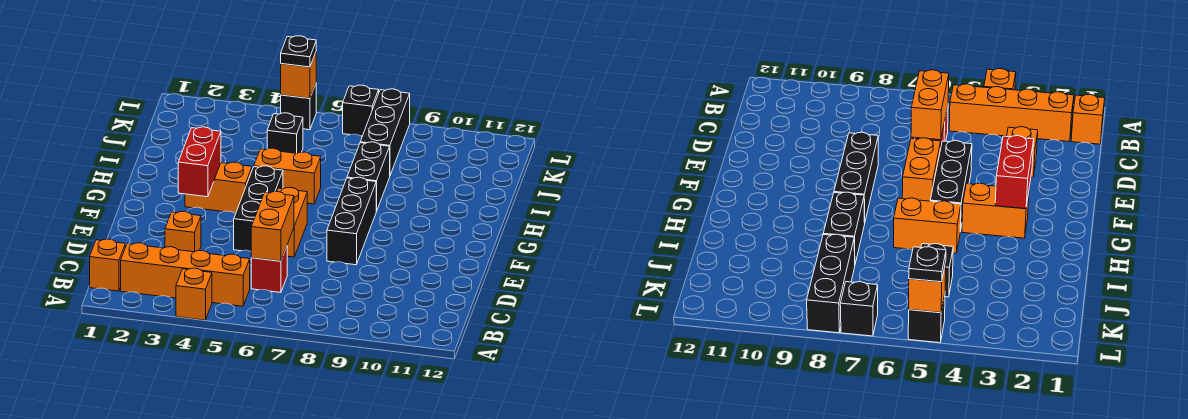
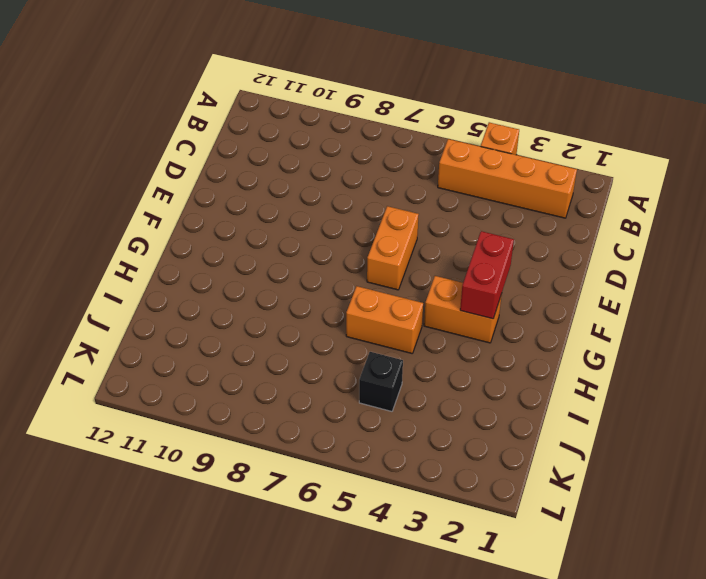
none -> orange brick B1 level 1
none -> red brick C6 level 1
none -> orange brick D3 level 1

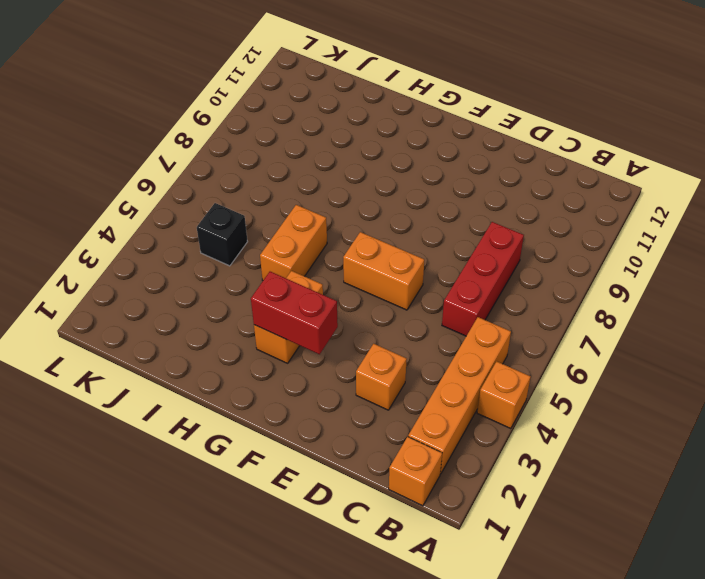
red brick C6:C8 level 1 -> red brick C6 level 1
none -> black brick E5:G5 level 1
none -> black brick E8:G8 level 1
none -> black brick H8:I8 level 1

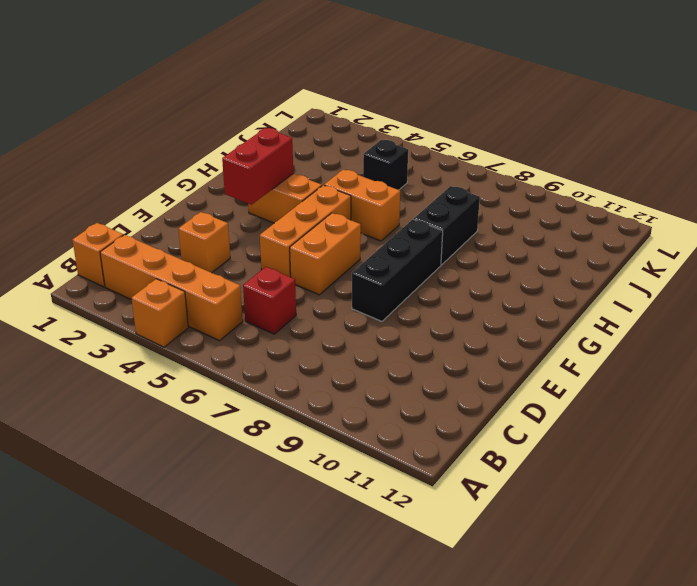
orange brick E5:G5 level 1 -> black brick E5:G5 level 1
none -> black brick J8:L8 level 1
none -> black brick L5 level 1
none -> black brick L7 level 1

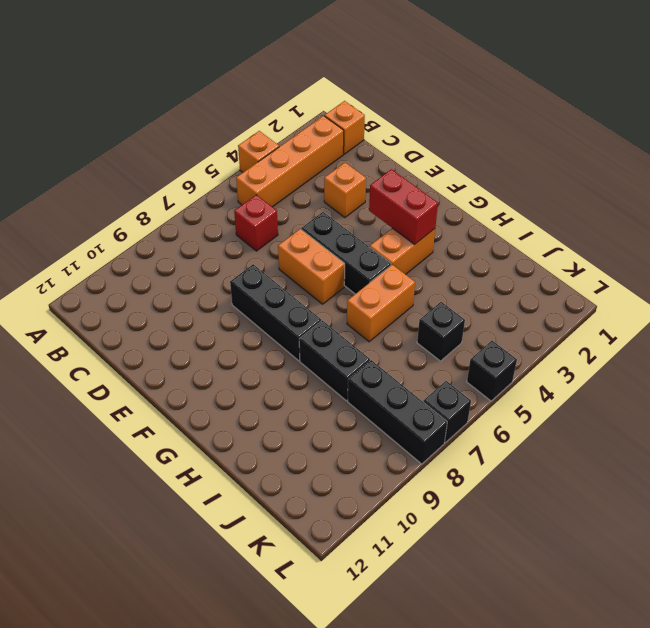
none -> orange brick C6:D6 level 2
none -> orange brick L5 level 2
none -> black plate L5 level 3

